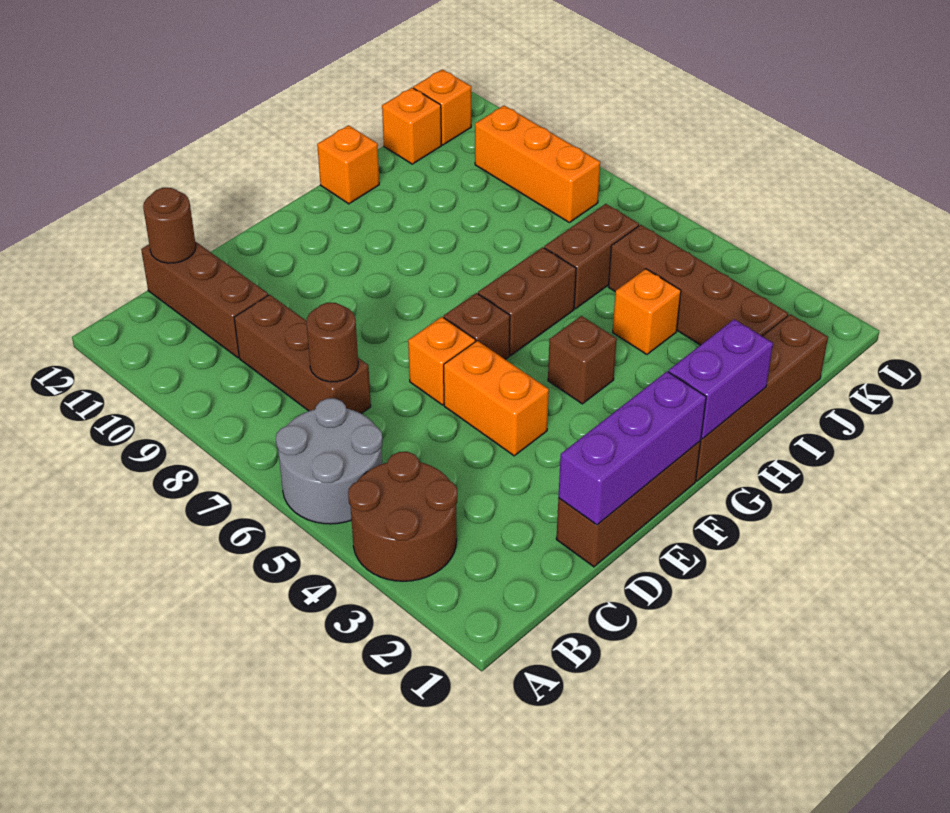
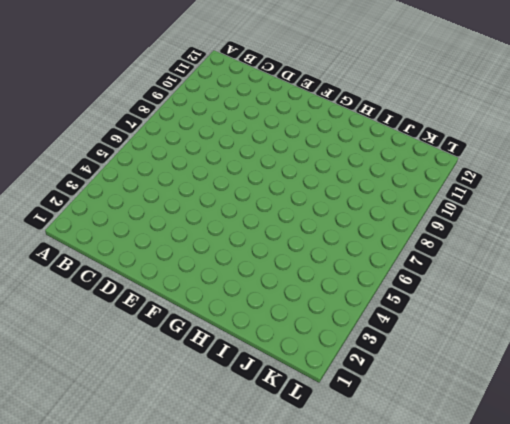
none -> brown round brick A3:B4 level 1
none -> grey round brick A5:B6 level 1
none -> brown brick C7:C9 level 1

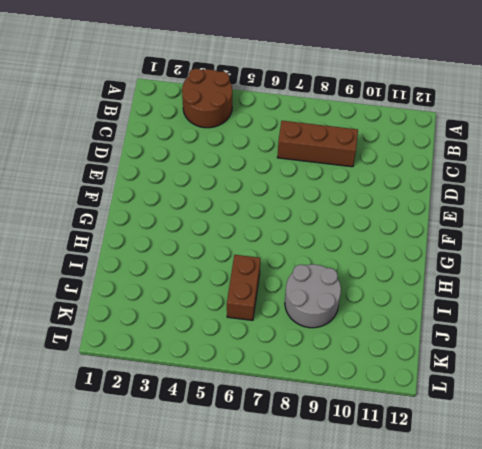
grey round brick I8:J9 level 1 -> grey round brick A5:B6 level 1
none -> brown brick C10:C12 level 1
none -> brown brick D1:F1 level 1
none -> orange brick E4:E5 level 1

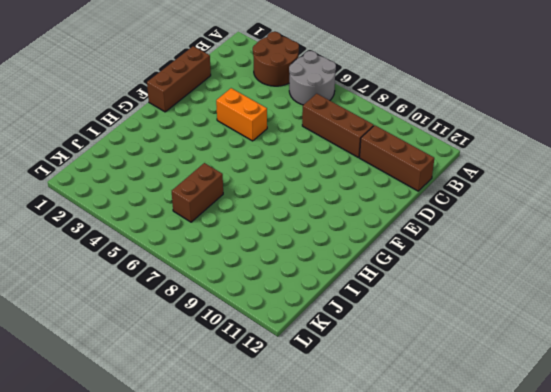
none -> orange brick E6 level 1
none -> brown brick F6 level 1
none -> brown brick G1:J1 level 1

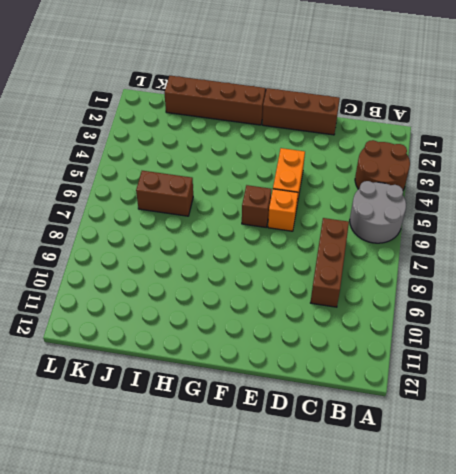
none -> brown brick C10:C12 level 1
none -> brown brick G4 level 1
none -> brown brick G6:H6 level 1

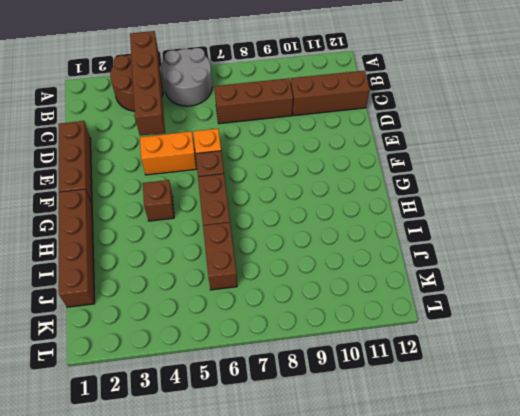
brown brick A4:D4 level 2 -> brown brick J2:J5 level 1
none -> orange brick H12 level 1
none -> orange brick I4 level 1
none -> orange brick J12 level 1

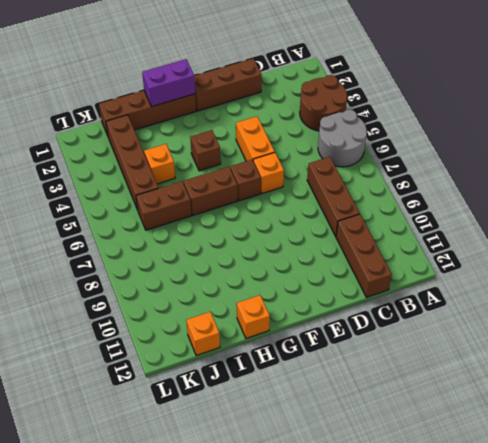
none -> orange brick K8:K10 level 1
none -> orange brick K12 level 1
none -> brown round brick C7 level 2

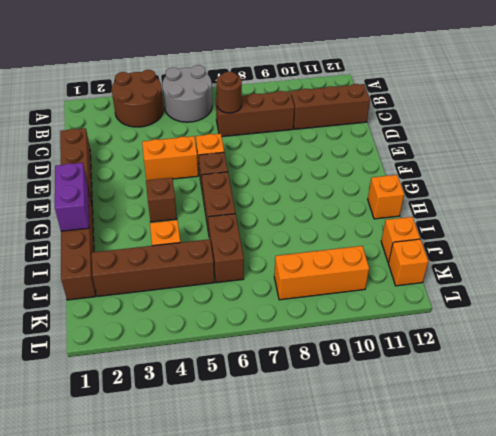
none -> brown round brick C12 level 2
none -> purple brick D1:F1 level 2

